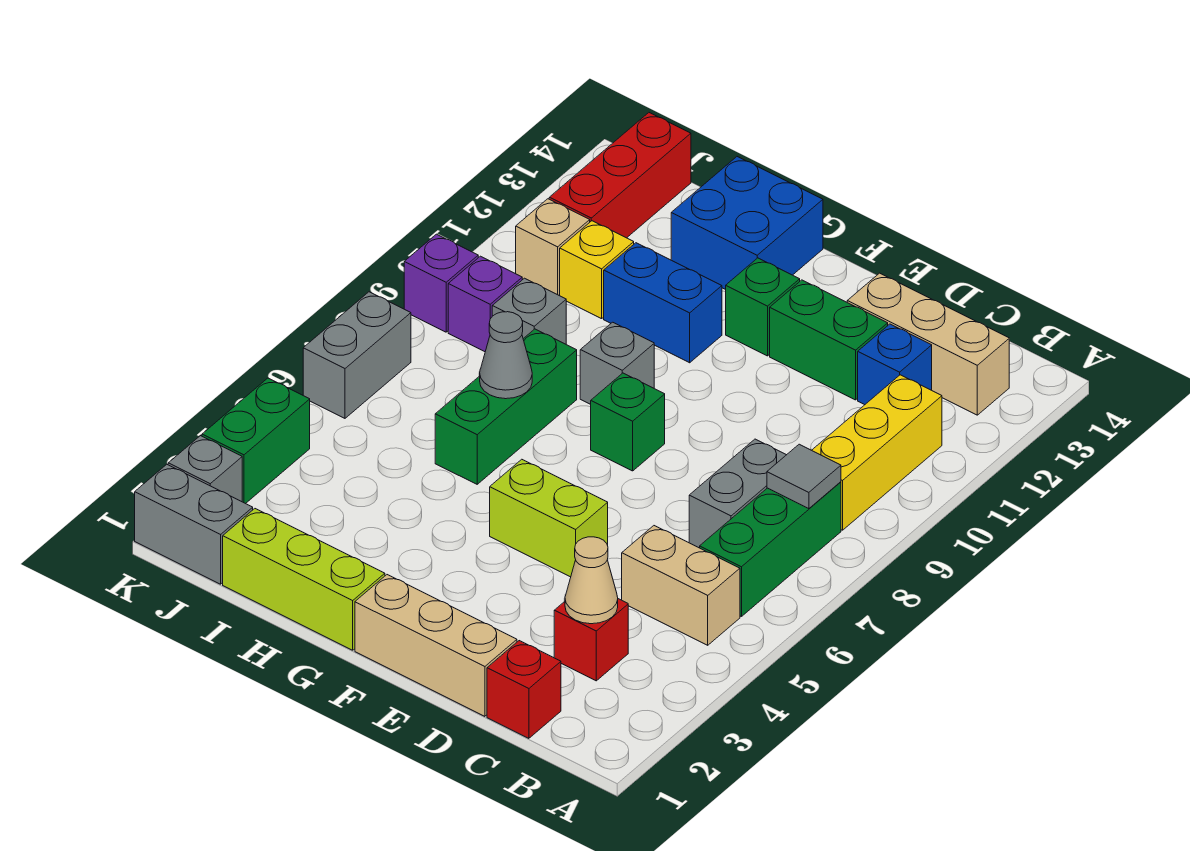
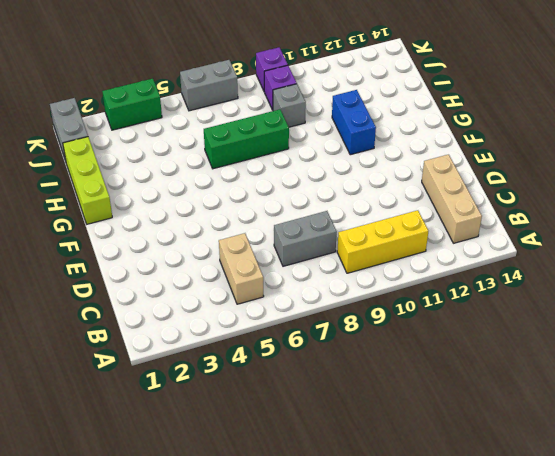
none -> green brick B6:B8 level 1
none -> red brick C1 level 1
none -> red brick C3 level 1
none -> blue brick C12 level 1

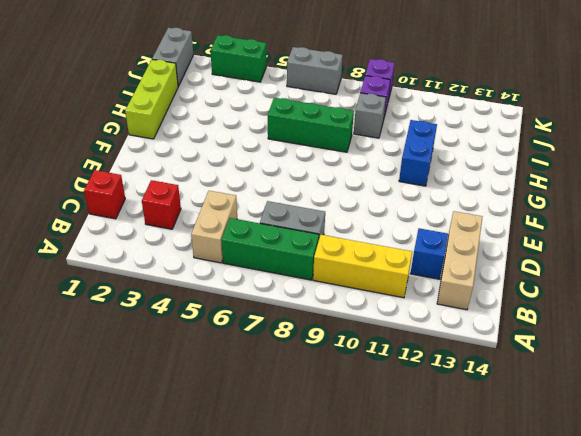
none -> tan brick D1:F1 level 1
none -> green brick D12:E12 level 1
none -> lime brick E5:F5 level 1
none -> green brick F8 level 1

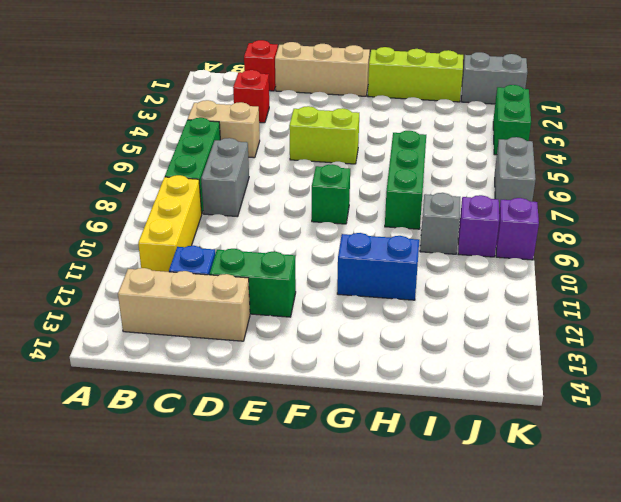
none -> green brick F12 level 1
none -> grey brick G9 level 1
none -> blue brick G13:H14 level 1
none -> yellow brick I11 level 1

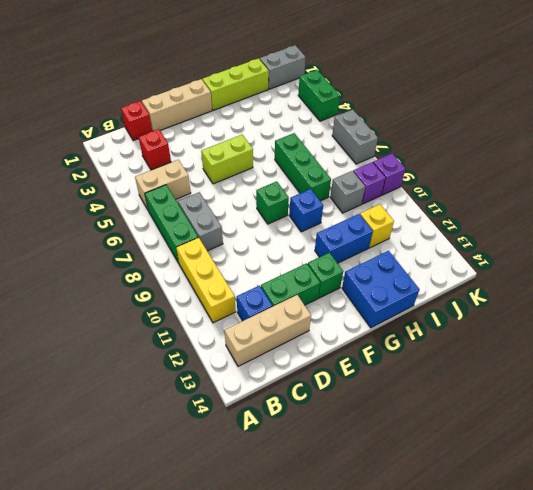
blue brick G9 level 1 -> grey brick G9 level 1
none -> tan brick J11 level 1
none -> red brick J12:J14 level 1
none -> grey brick K2 level 1
none -> grey tile B8 level 2

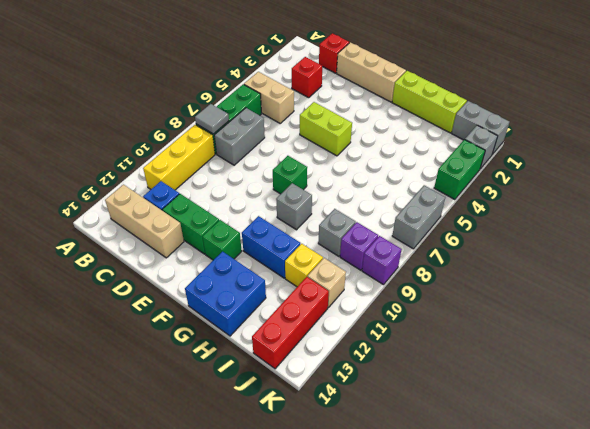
none -> green brick H6:H8 level 1
none -> tan cone C3 level 2
none -> grey cone H7 level 2

